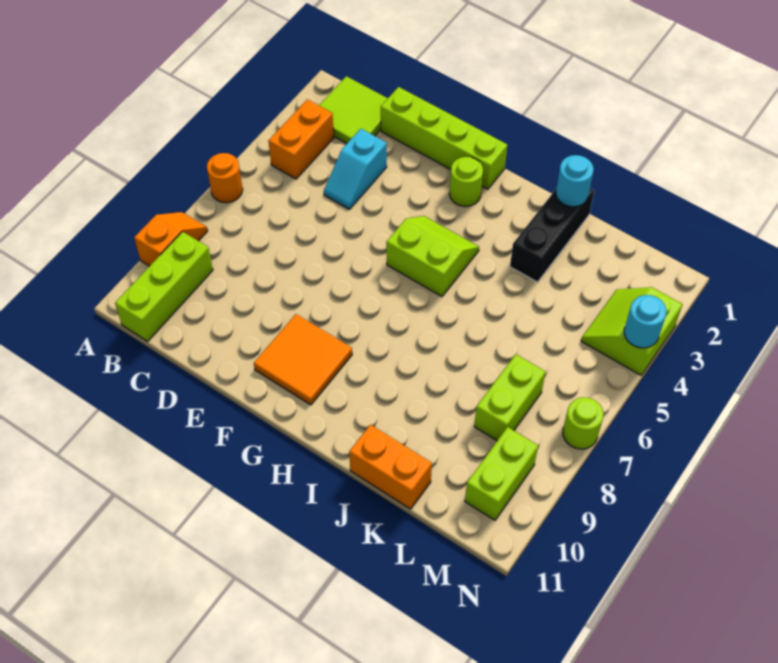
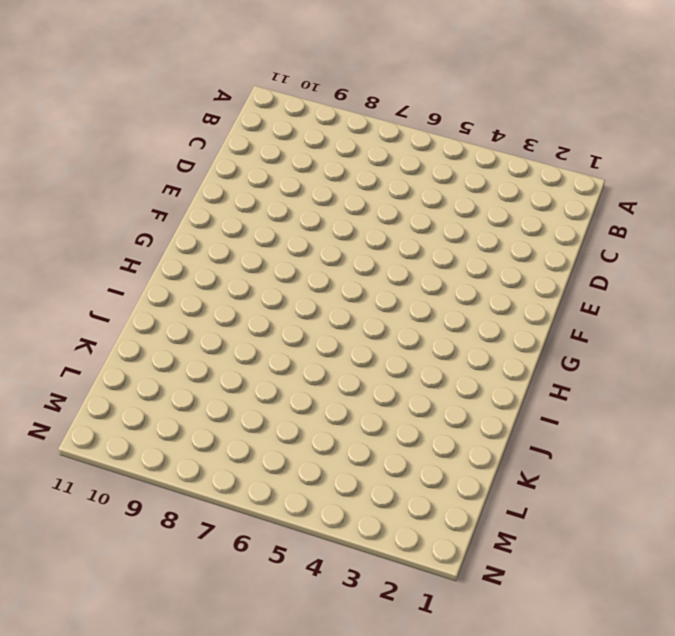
none -> orange round brick A6 level 1
none -> orange slope A8:A9 level 1 top 9
none -> lime tile B1:C2 level 1

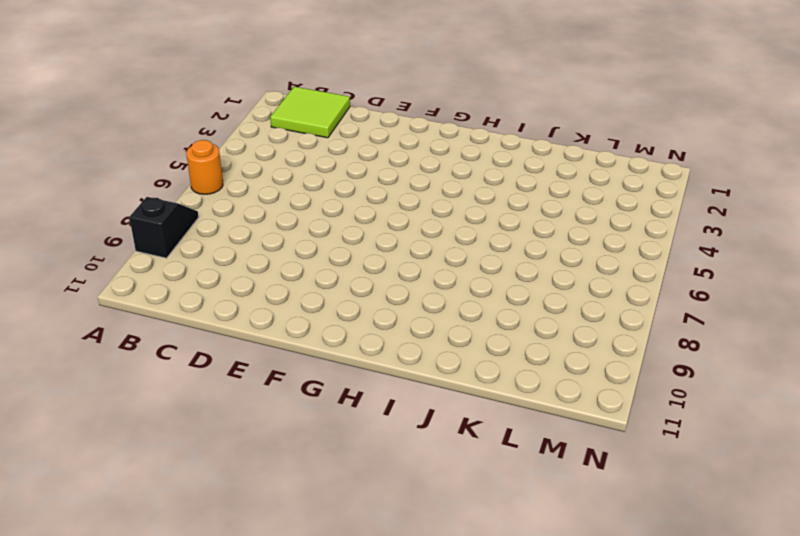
black slope A8:A9 level 1 top 9 -> orange slope A8:A9 level 1 top 9
none -> orange brick B3:B4 level 1
none -> lime brick B9:B11 level 1
none -> lime brick D1:G1 level 1

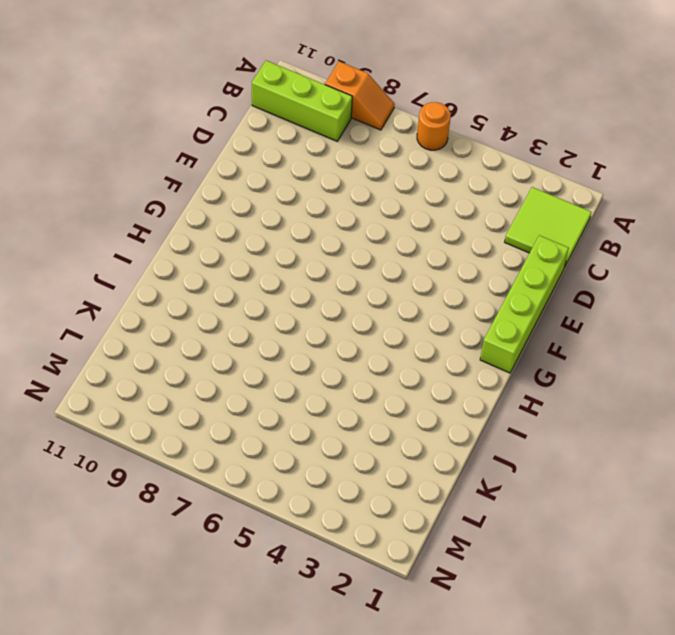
none -> orange brick B3:B4 level 1
none -> cyan slope D3:D4 level 1 top 3
none -> orange tile F9:G10 level 1

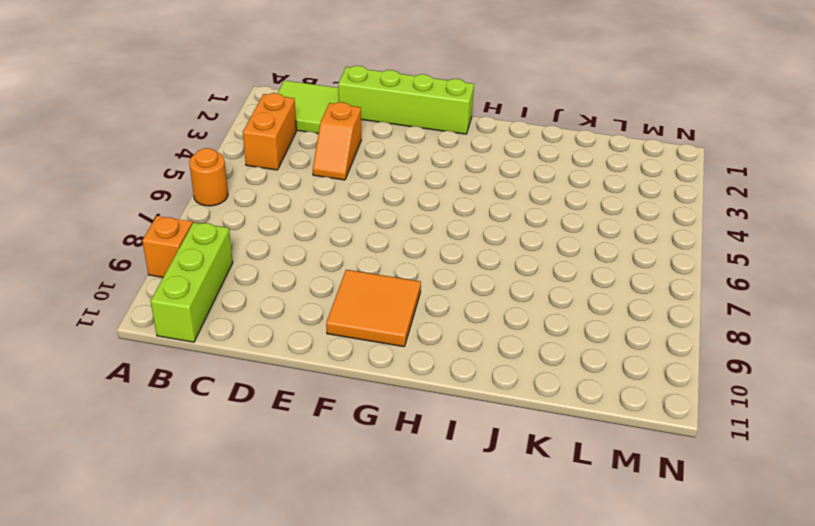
orange slope D3:D4 level 1 top 3 -> cyan slope D3:D4 level 1 top 3
none -> lime round brick G2 level 1
none -> lime slope G4:H5 level 1 top 5
none -> black brick J1:J3 level 1

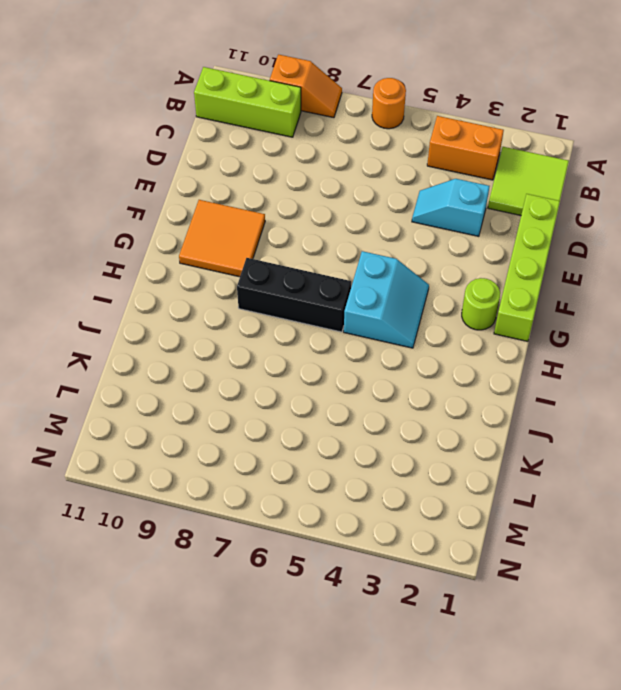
cyan slope G4:H5 level 1 top 5 -> lime slope G4:H5 level 1 top 5
black brick H6:H8 level 1 -> black brick J1:J3 level 1
none -> orange brick J11:K11 level 1
none -> lime brick L7:L8 level 1
none -> lime slope M3:N4 level 1 top N

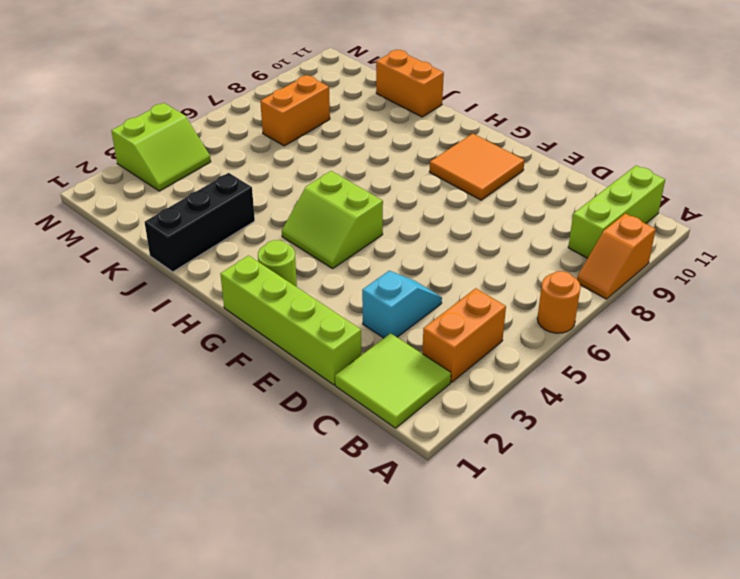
orange brick L7:L8 level 1 -> lime brick L7:L8 level 1
none -> lime brick M9:M10 level 1
none -> lime round brick N7 level 1
none -> cyan round brick J1 level 2

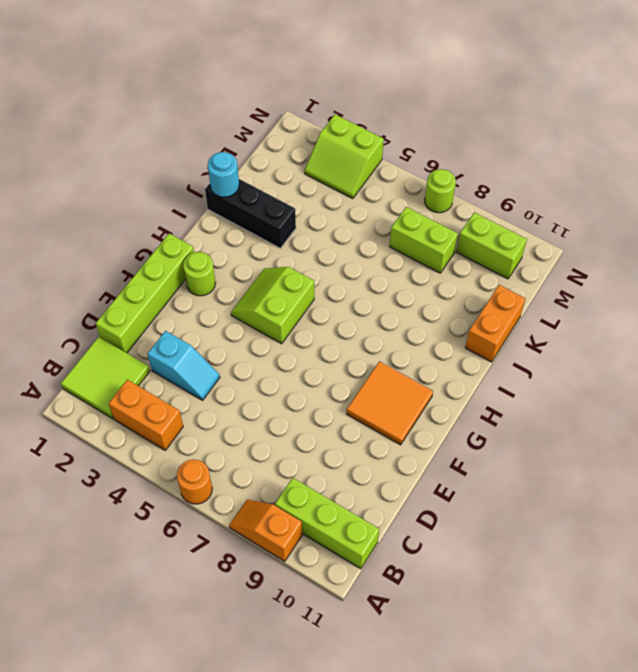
none -> cyan round brick N4 level 2

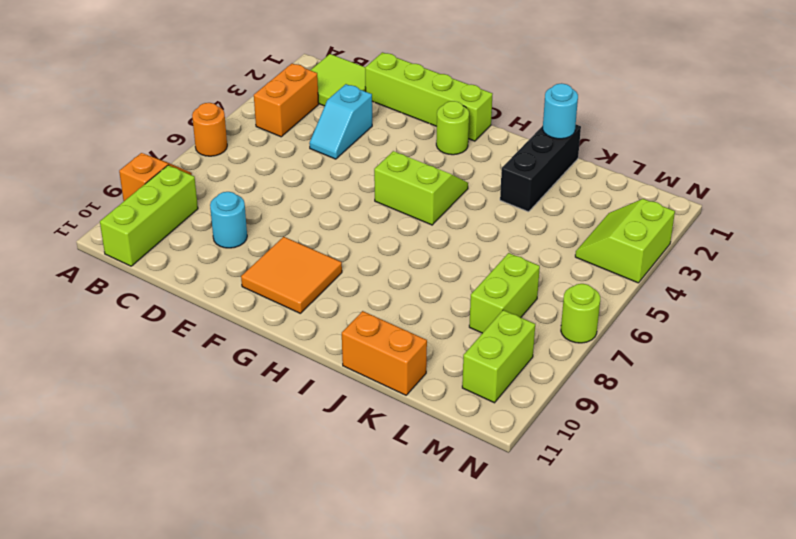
cyan round brick D9 level 1 -> cyan round brick N4 level 2

